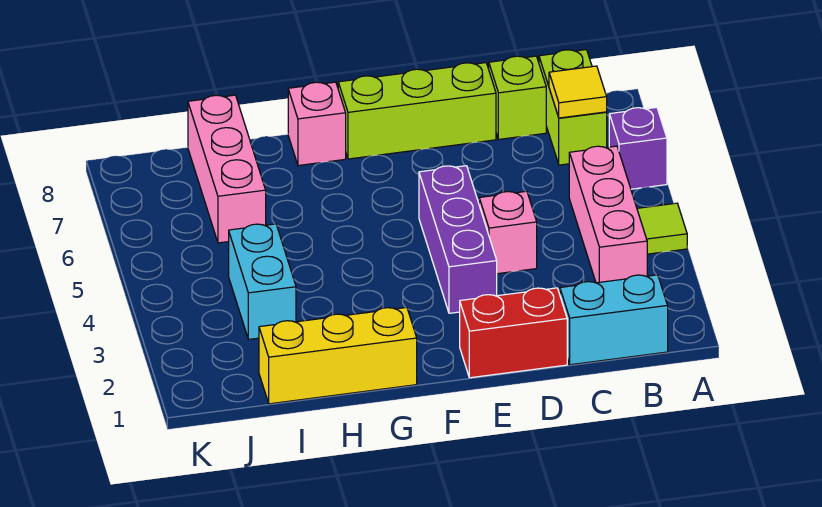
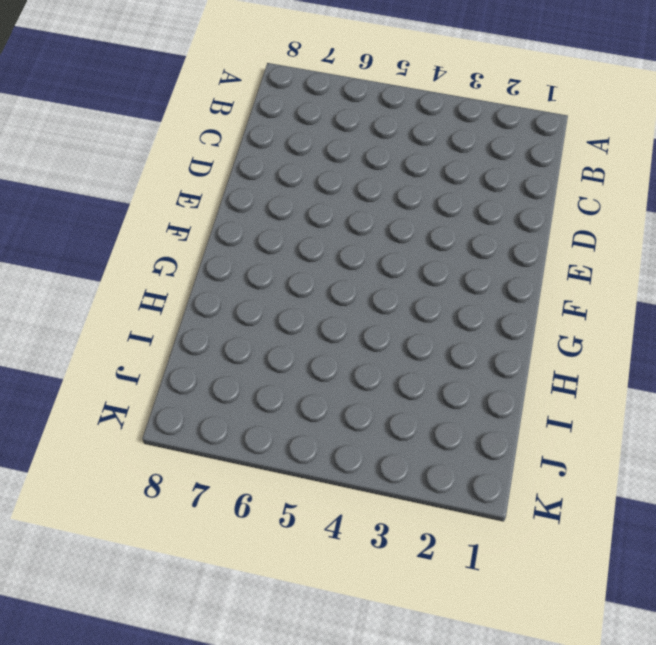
none -> lime tile A4 level 1
none -> purple brick A6 level 1
none -> cyan brick B1:C1 level 1

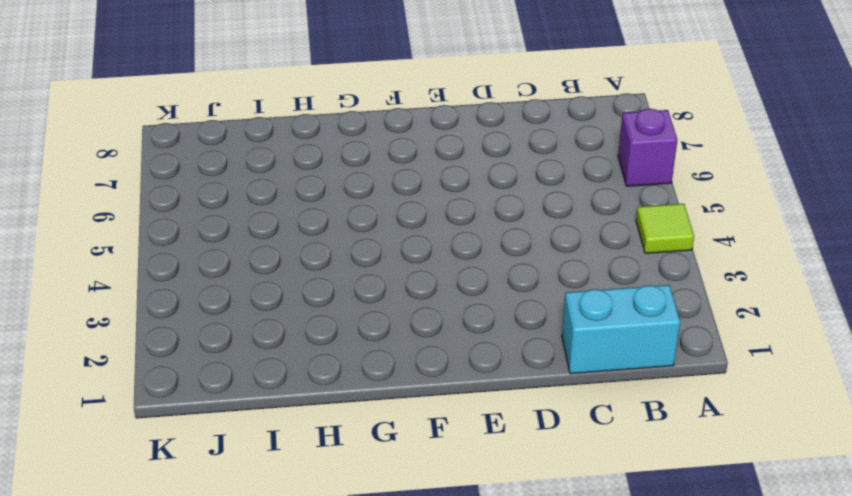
none -> pink brick B3:B5 level 1
none -> lime brick B7:B8 level 1
none -> lime brick C8 level 1

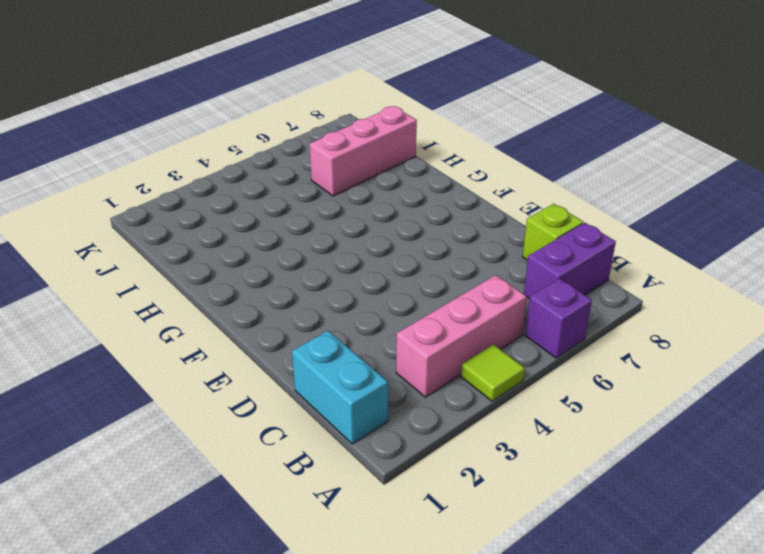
purple brick B7:B8 level 1 -> lime brick B7:B8 level 1
none -> red brick D1:E1 level 1
none -> pink brick D4 level 1
none -> lime brick D8:F8 level 1

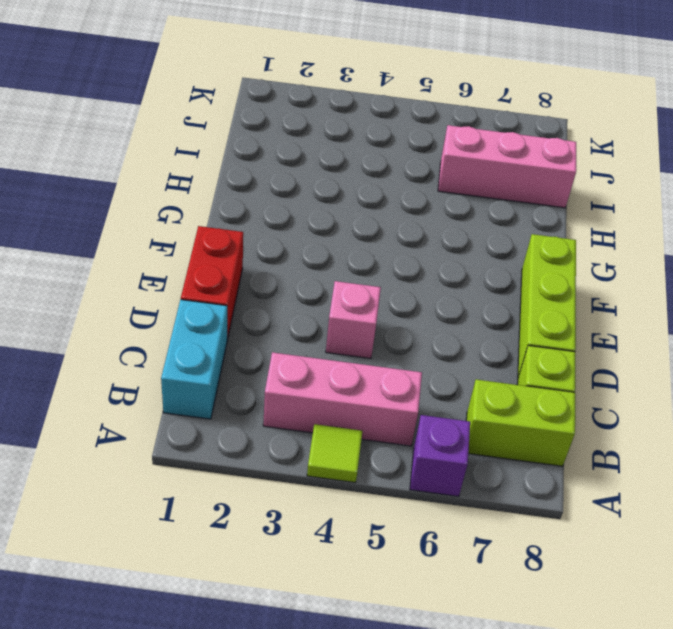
none -> purple brick E3:E5 level 1
none -> yellow brick G1:I1 level 1
none -> pink brick G8 level 1

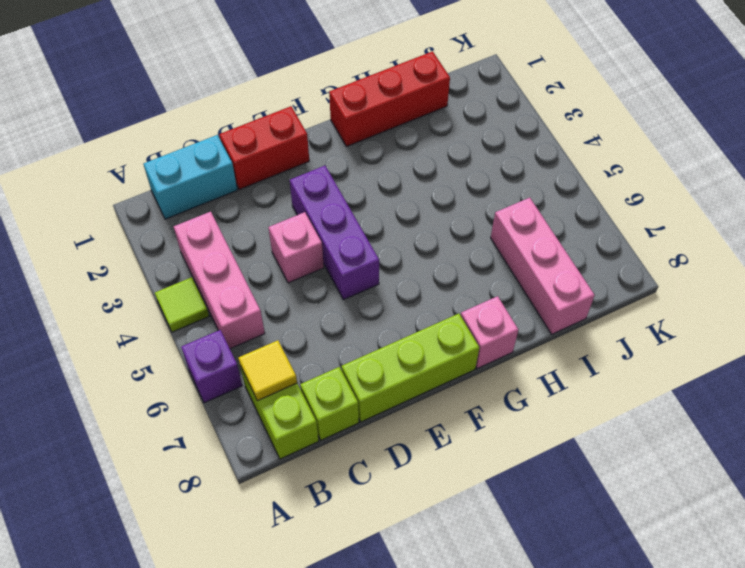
red brick G1:I1 level 1 -> yellow brick G1:I1 level 1
none -> cyan brick I3:I4 level 1

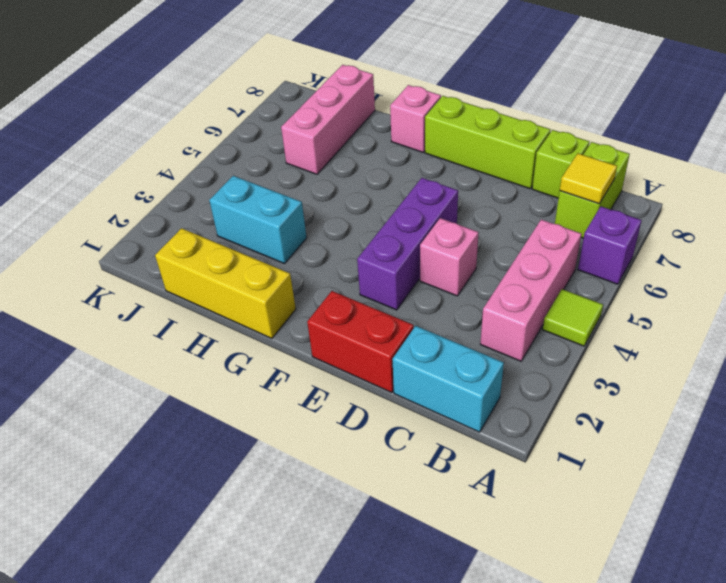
cyan brick H3:I3 level 1 -> cyan brick I3:I4 level 1

